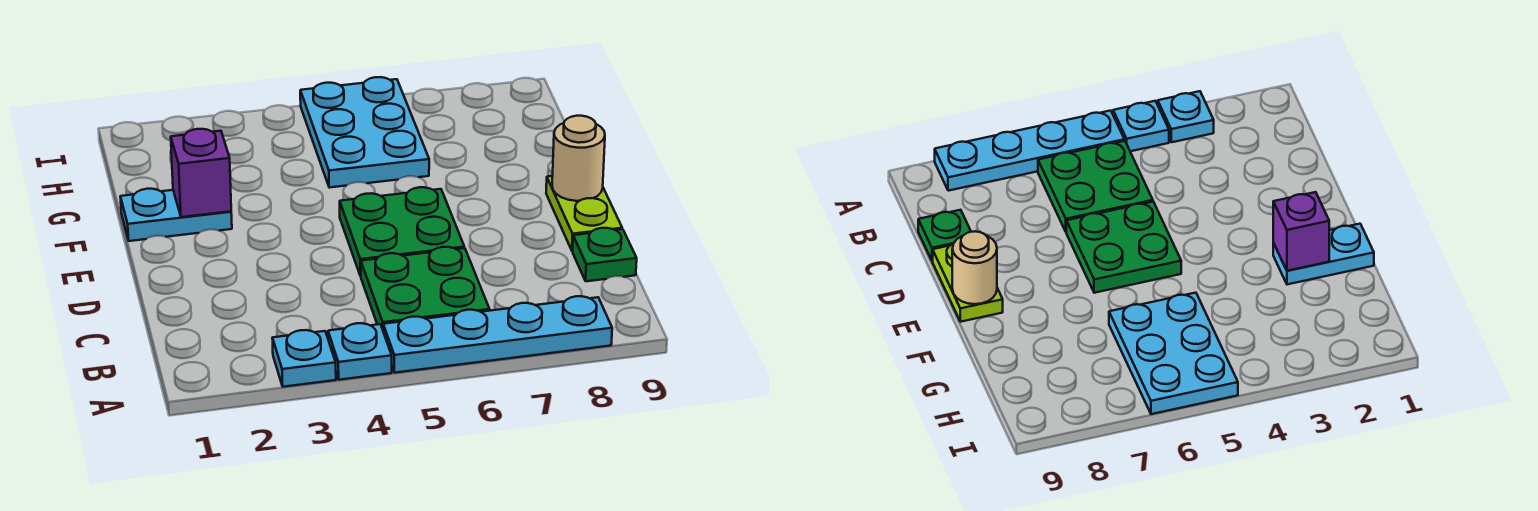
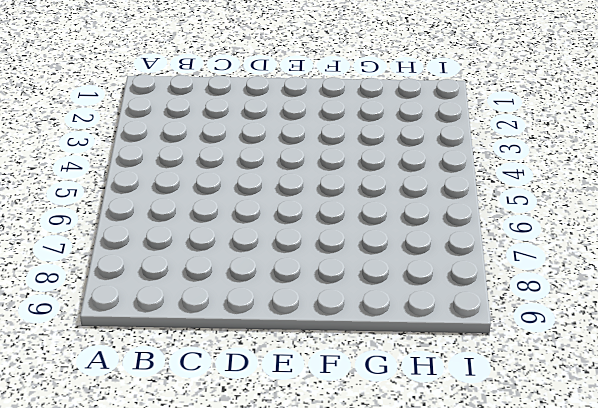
none -> cyan plate A3 level 1
none -> cyan plate A4 level 1

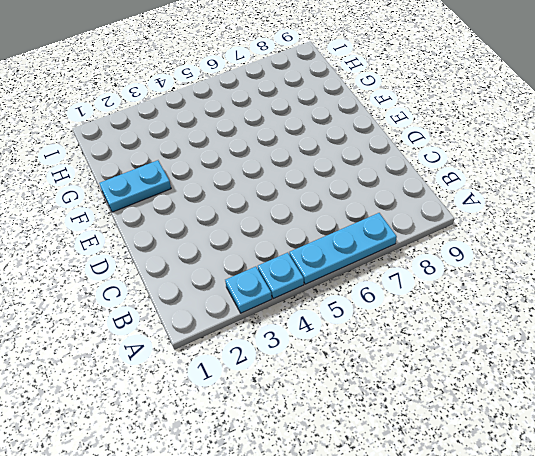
cyan plate A5:A7 level 1 -> cyan plate A5:A8 level 1
none -> green plate B5:C6 level 1
none -> green plate C9 level 1

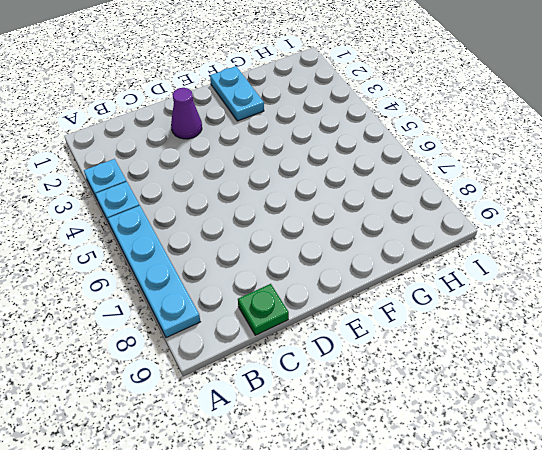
purple cone D2 level 1 -> none
none -> green plate B5:C6 level 1
none -> green plate D5:E6 level 1

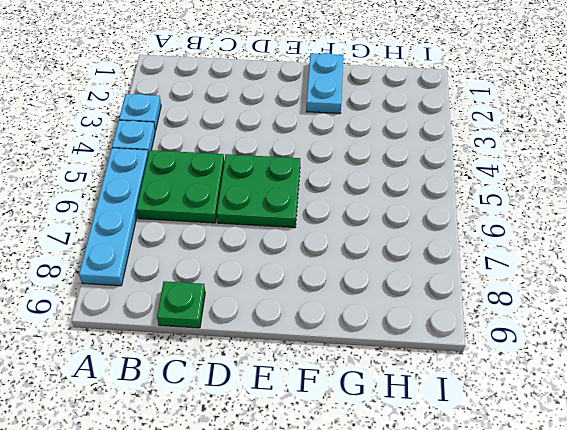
none -> lime plate D9:E9 level 1
none -> cyan plate G5:I6 level 1

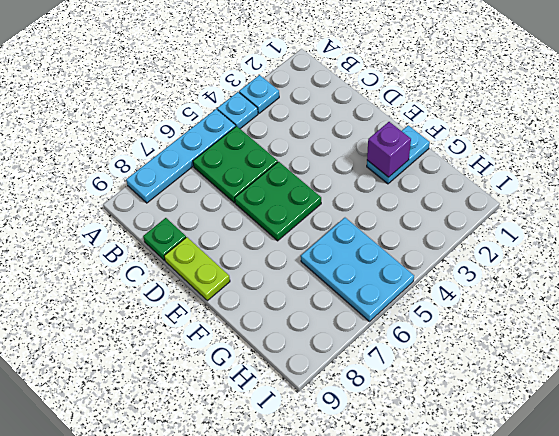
none -> tan round brick E9 level 2

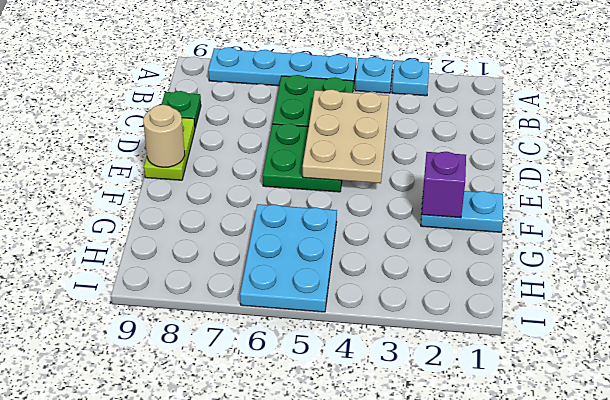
tan plate C4:E5 level 2 -> none

